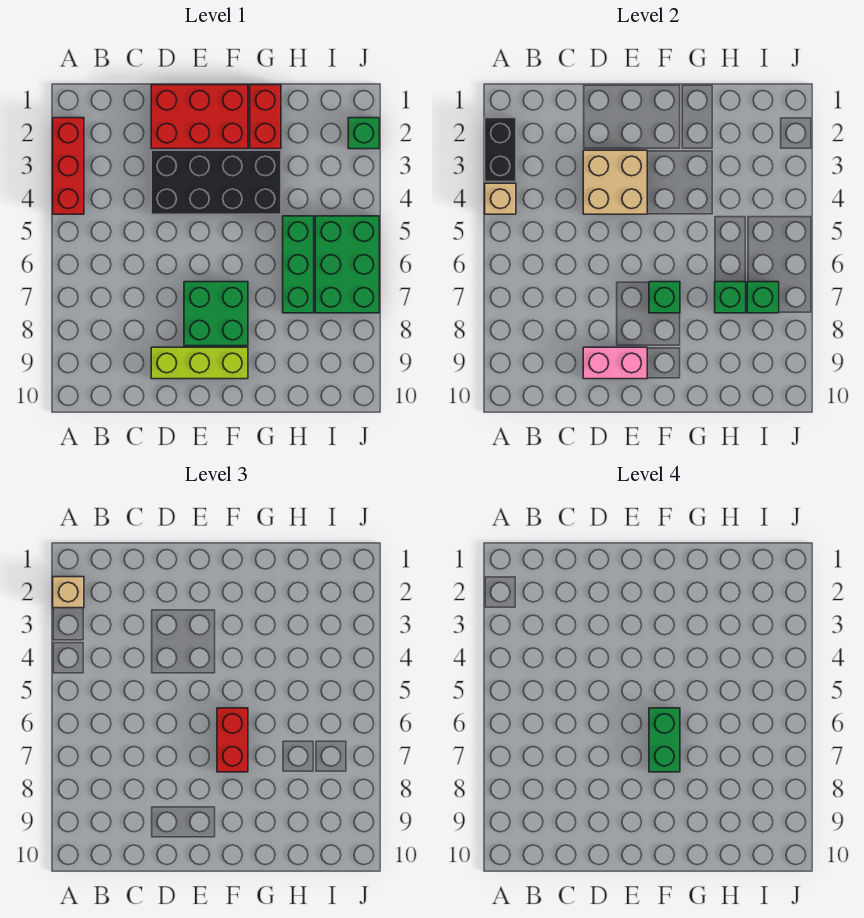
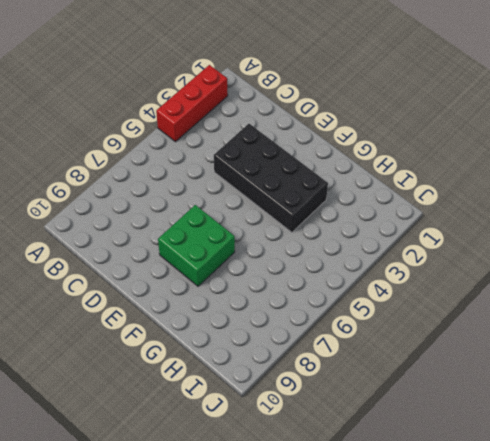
none -> red brick D1:F2 level 1
none -> lime brick D9:F9 level 1
none -> red brick G1:G2 level 1

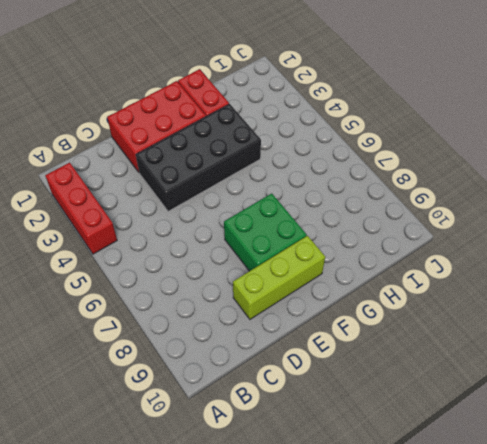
none -> green brick H5:H7 level 1
none -> green brick I5:J7 level 1
none -> green brick J2 level 1

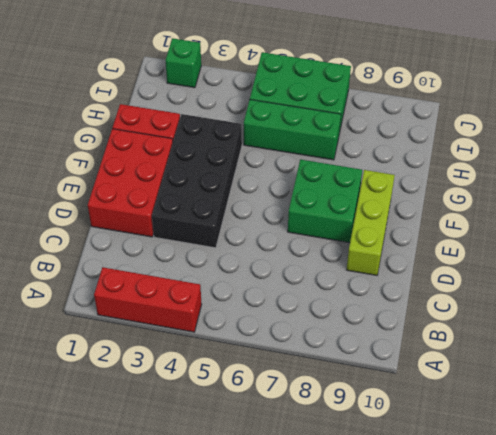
none -> black brick A2:A3 level 2
none -> tan brick A4 level 2
none -> tan brick D3:E4 level 2

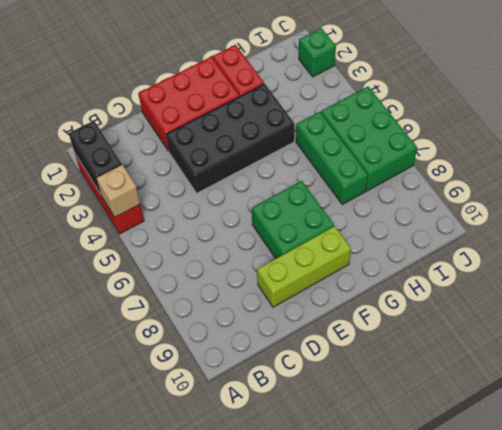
none -> tan brick D3:E4 level 2
none -> pink brick D9:E9 level 2
none -> green brick F7 level 2

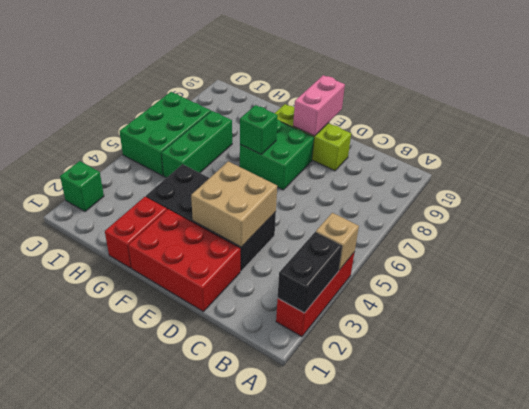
pink brick E9:E10 level 2 -> pink brick D9:E9 level 2
none -> green brick H7 level 2
none -> green brick I7 level 2
none -> tan brick A2 level 3

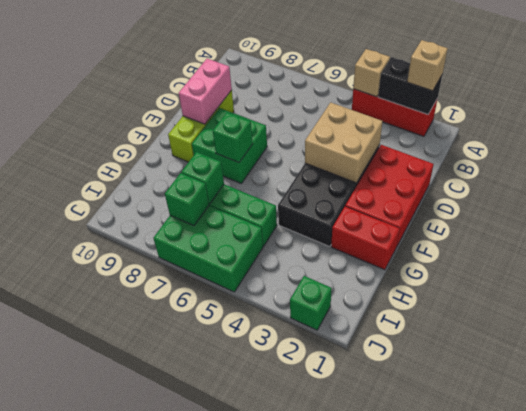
none -> red brick F6:F7 level 3
none -> green brick F6:F7 level 4

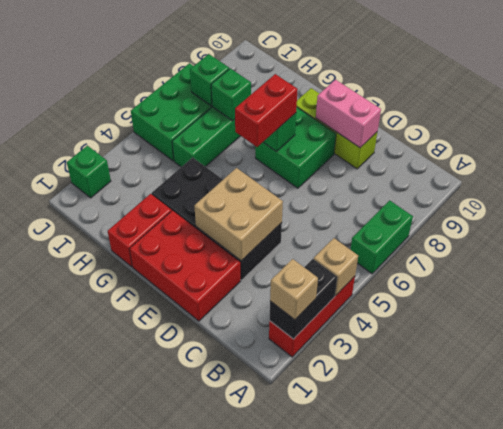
green brick A6:A7 level 1 -> green brick F6:F7 level 4

